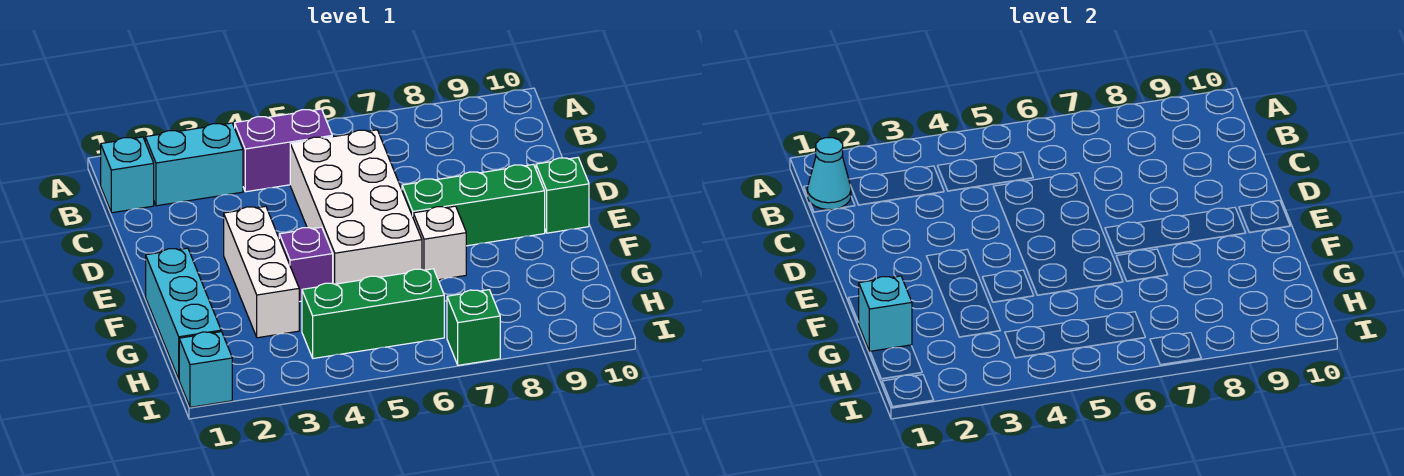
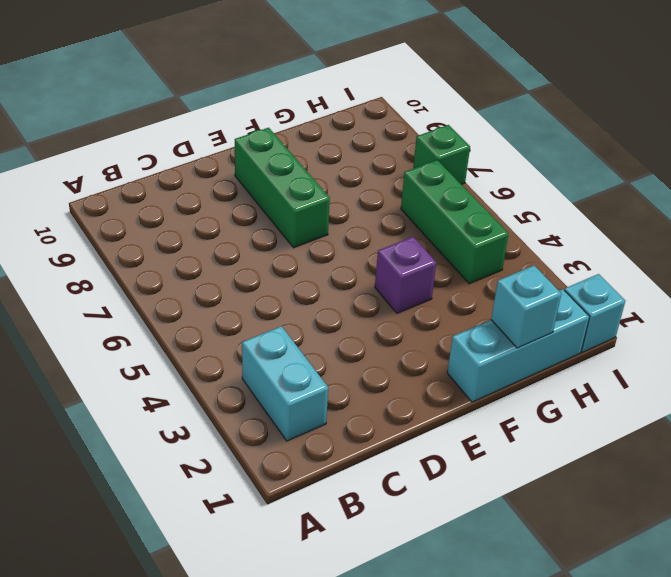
none -> cyan brick B1 level 1
none -> purple brick B4:B5 level 1
none -> white brick C5:F6 level 1

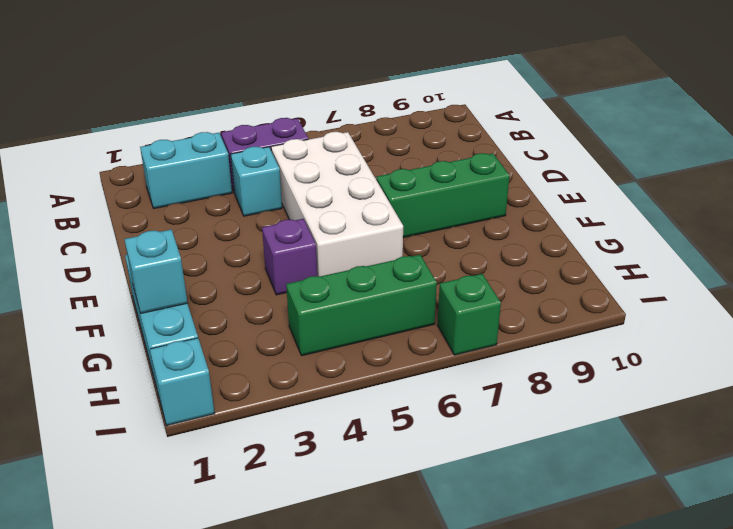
cyan brick C4 level 1 -> cyan brick B1 level 1
none -> white brick E3:G3 level 1
none -> green brick E10 level 1
none -> white brick F7 level 1

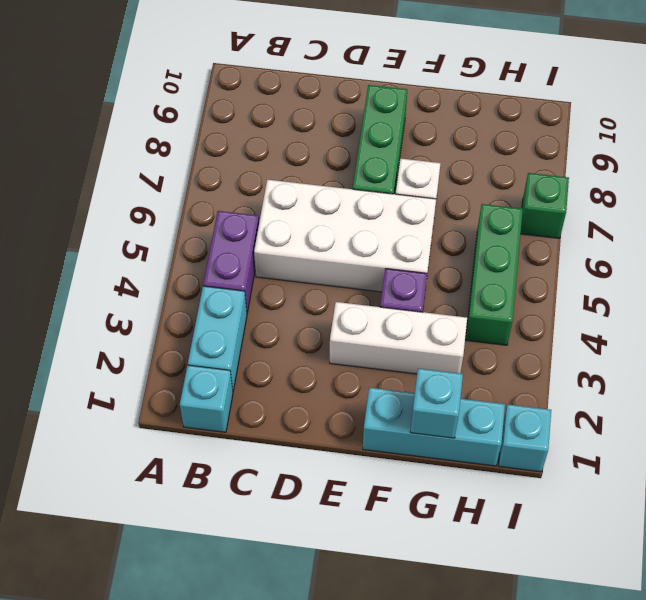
none -> green brick E10 level 1
none -> cyan cone B1 level 2

